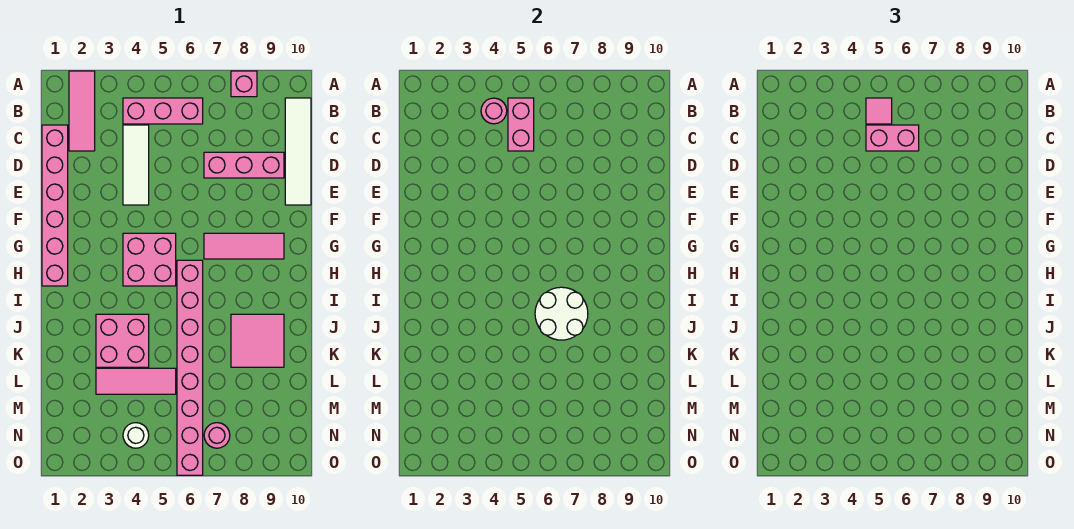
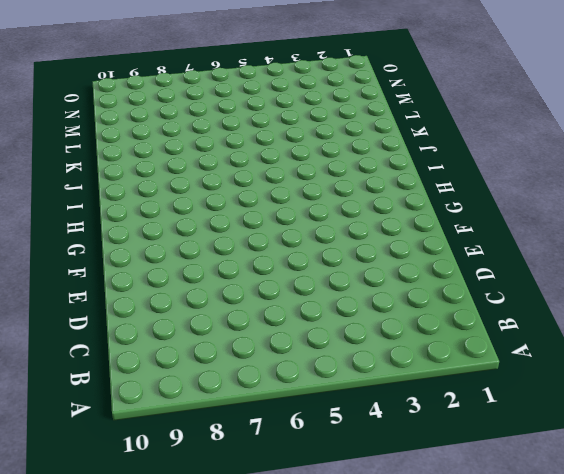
none -> pink tile A2:C2 level 1
none -> pink brick A8 level 1
none -> pink brick B4:B6 level 1

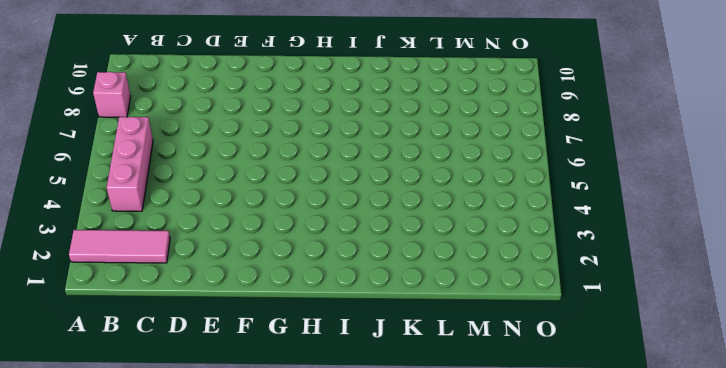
none -> white tile B10:E10 level 1
none -> pink brick C1:H1 level 1
none -> white tile C4:E4 level 1

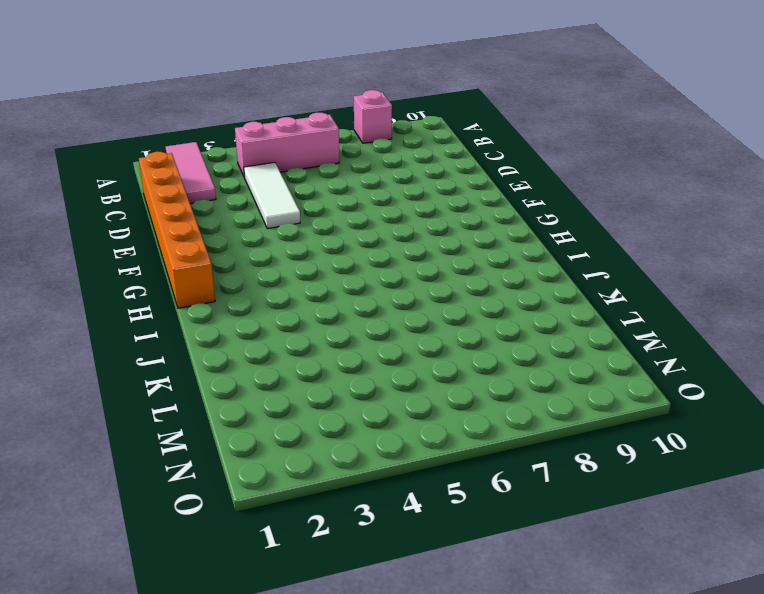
orange brick C1:H1 level 1 -> pink brick C1:H1 level 1
none -> white tile B10:E10 level 1
none -> pink brick D7:D9 level 1
none -> pink brick G4:H5 level 1

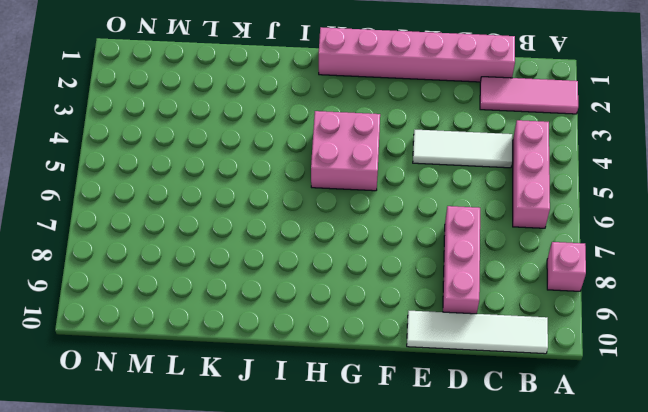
none -> pink tile G7:G9 level 1
none -> pink brick H6:O6 level 1
none -> pink brick J3:K4 level 1

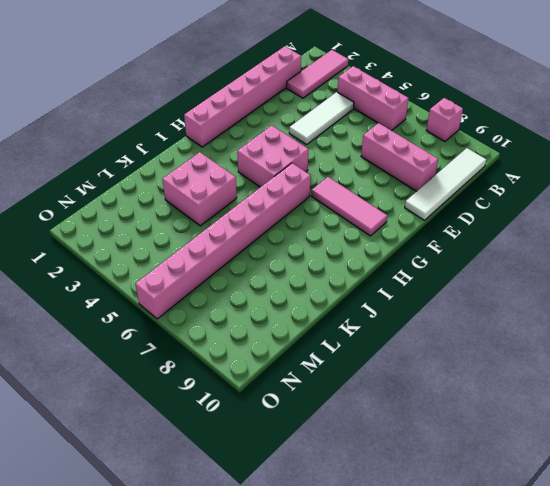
none -> pink tile J8:K9 level 1
none -> pink tile L3:L5 level 1
none -> white round brick N4 level 1

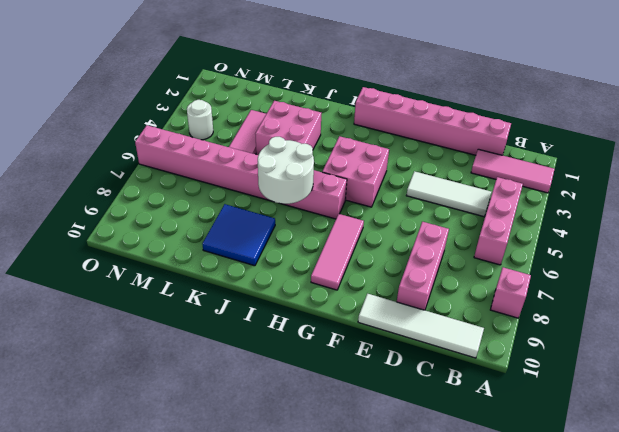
blue tile J8:K9 level 1 -> pink tile J8:K9 level 1
none -> pink round brick N7 level 1
none -> pink round brick B4 level 2
none -> pink brick B5:C5 level 2

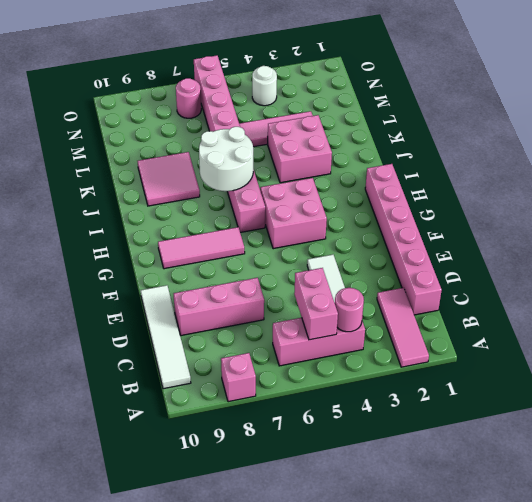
none -> pink tile B5 level 3
none -> pink brick C5:C6 level 3

